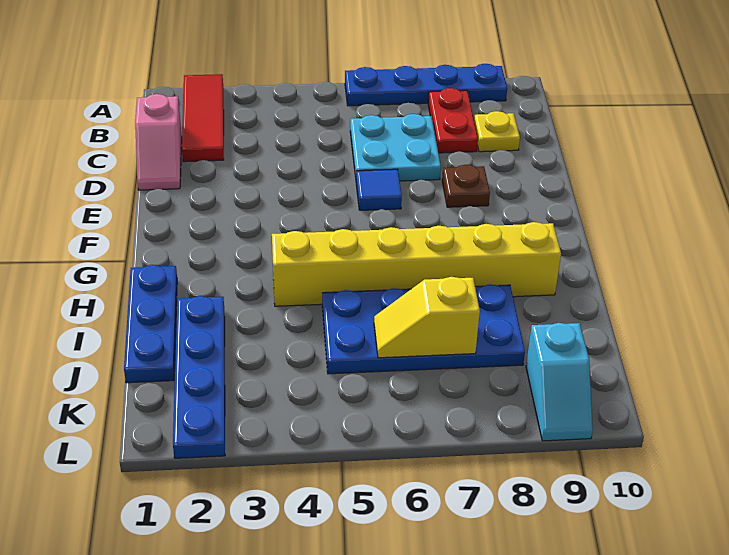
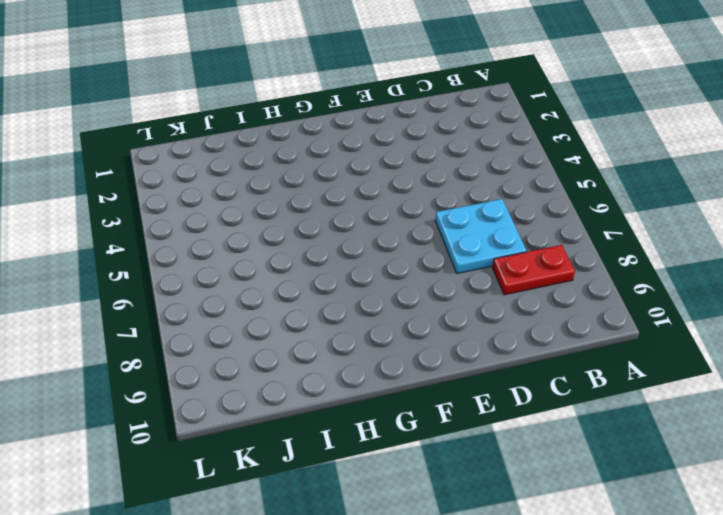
none -> red tile A2:C2 level 1
none -> blue plate A6:A9 level 1
none -> pink slope C1:D1 level 1 top C

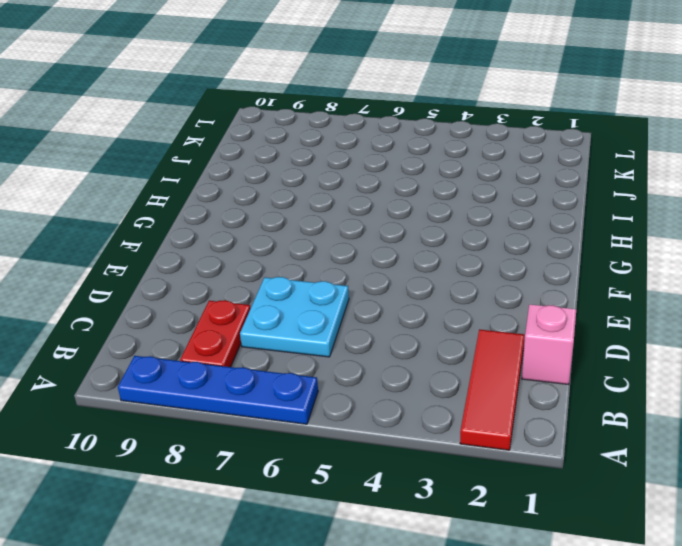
none -> yellow plate C9 level 1
none -> blue tile E6 level 1
none -> brown plate E8 level 1

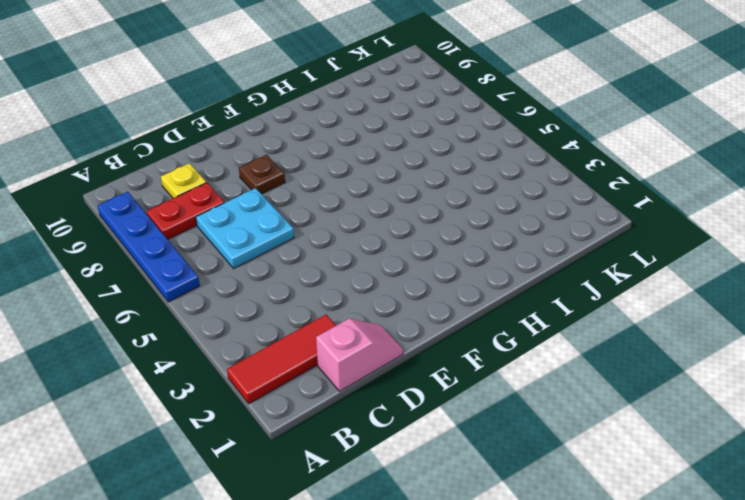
none -> blue tile E6 level 1
none -> blue plate H1:J1 level 1
none -> yellow brick H4:H9 level 1

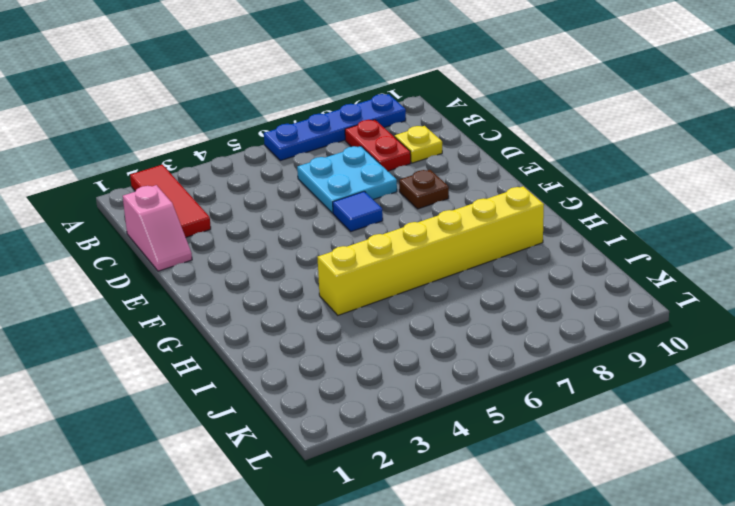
none -> blue plate H1:J1 level 1
none -> blue plate I2:L2 level 1
none -> blue plate I5:J8 level 1

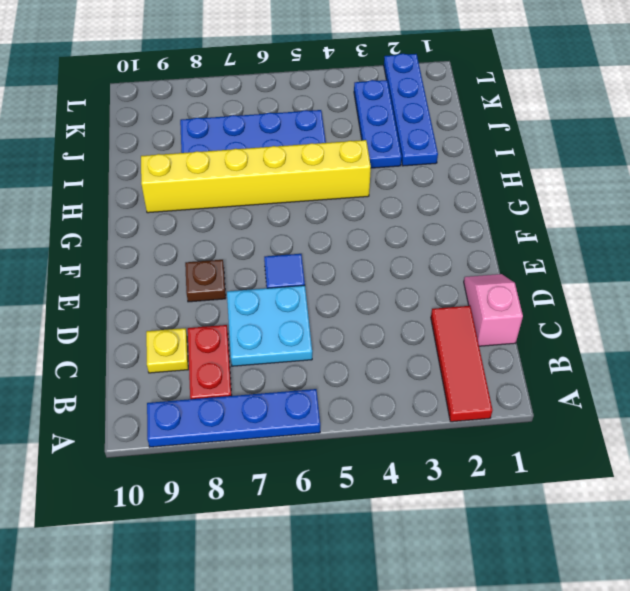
blue plate I3:K3 level 1 -> blue plate H1:J1 level 1
none -> cyan slope K9:L9 level 1 top K
none -> yellow slope J6:J7 level 2 top 7

